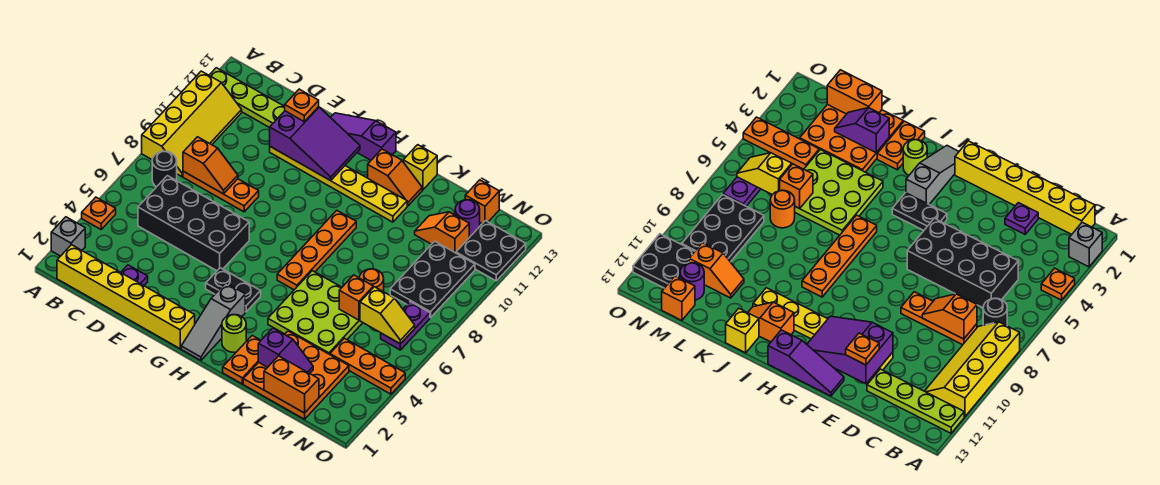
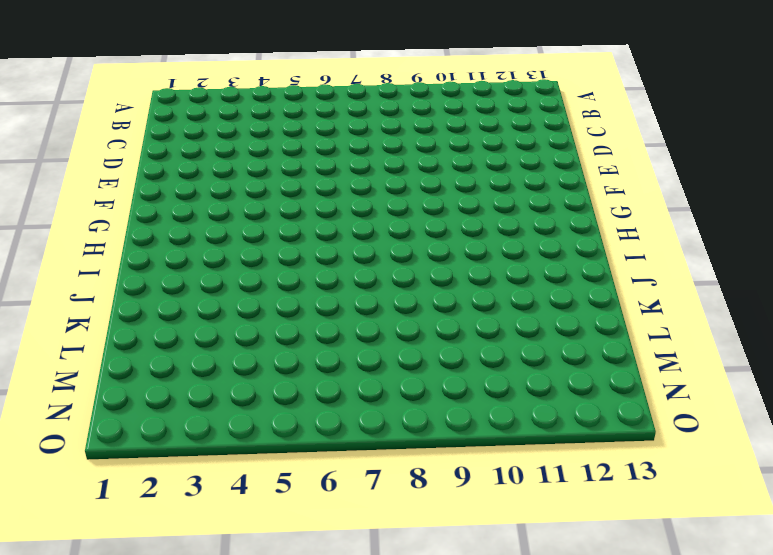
none -> grey brick A2 level 1
none -> orange plate A4 level 1
none -> yellow slope A8:B11 level 1 top A
none -> lime plate A12:D12 level 1

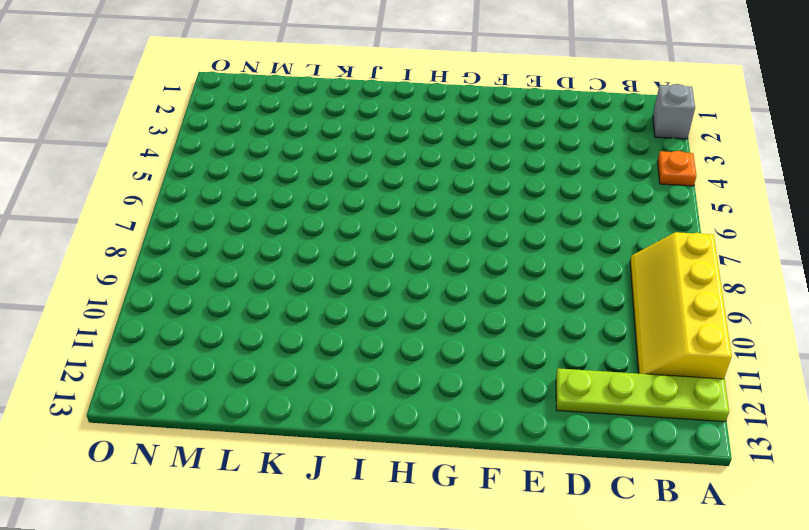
none -> yellow brick B1:G1 level 1
none -> black round brick B7 level 1
none -> black brick C5:F6 level 1
none -> orange plate C8:E8 level 1

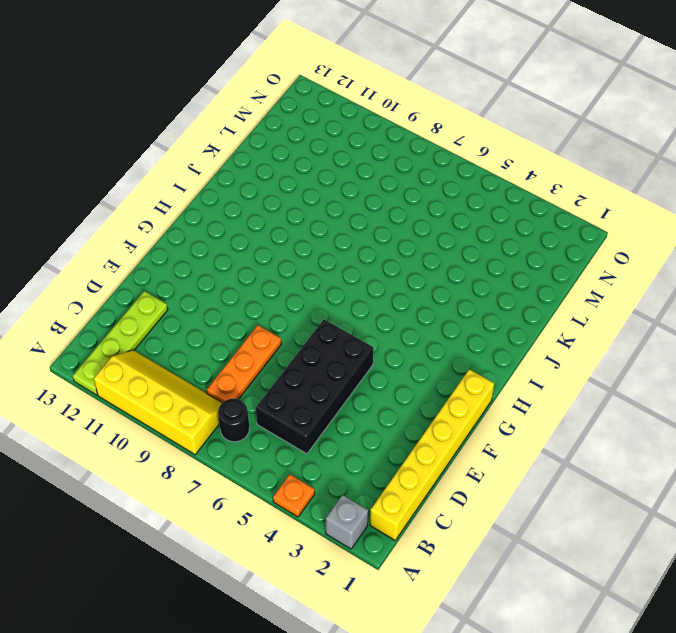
none -> purple plate D2 level 1
none -> yellow plate E11:J11 level 1
none -> purple slope F13:H13 level 1 top H
none -> black plate G4:H4 level 1

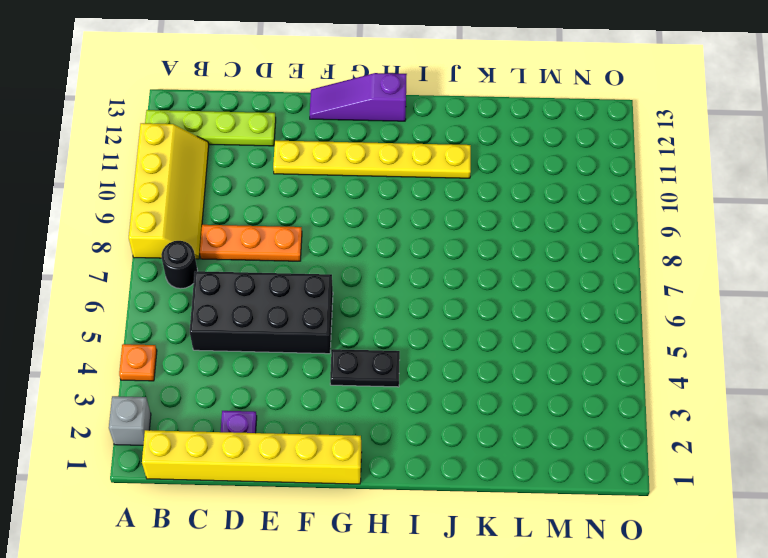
none -> grey slope H1:H3 level 1 top 3
none -> lime round brick I2 level 1
none -> orange plate I6:I9 level 1
none -> orange slope I12:J12 level 1 top I

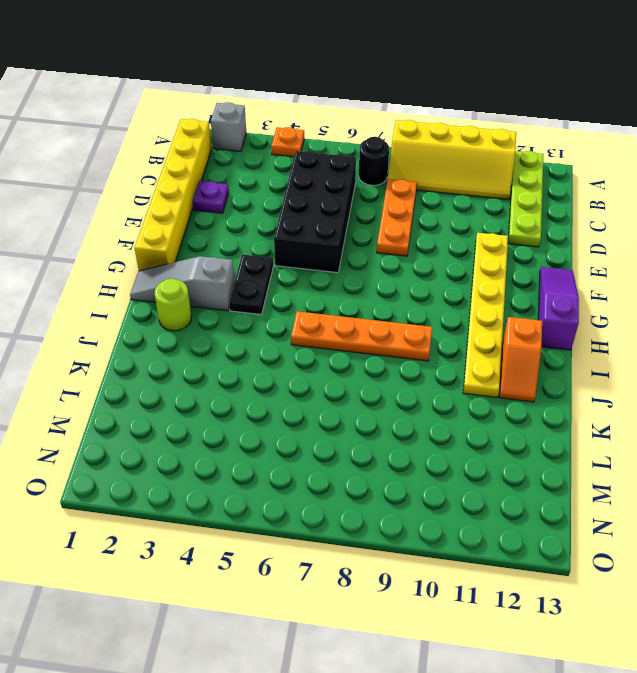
none -> orange plate J1:J2 level 1
none -> lime plate J4:L6 level 1
none -> yellow brick J13 level 1
none -> orange plate K1:M3 level 1

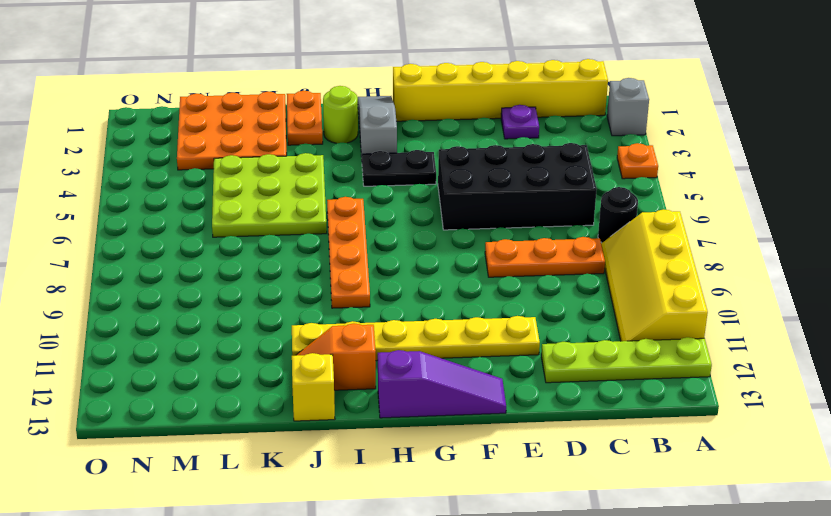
none -> orange round brick L7 level 1
none -> orange slope L11:M11 level 1 top M
none -> orange plate M4:O4 level 1
none -> black plate M8:N10 level 1

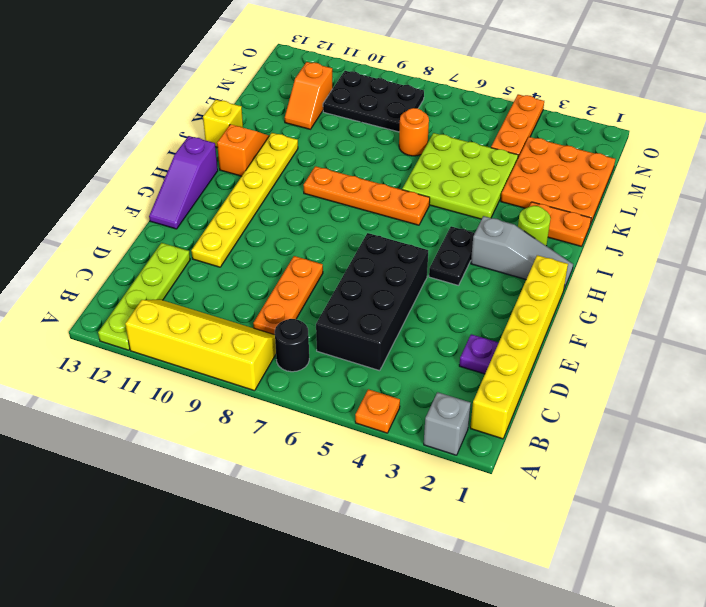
none -> purple round brick M12 level 1
none -> orange brick M13 level 1
none -> purple plate N6:N7 level 1
none -> black plate N11:O12 level 1

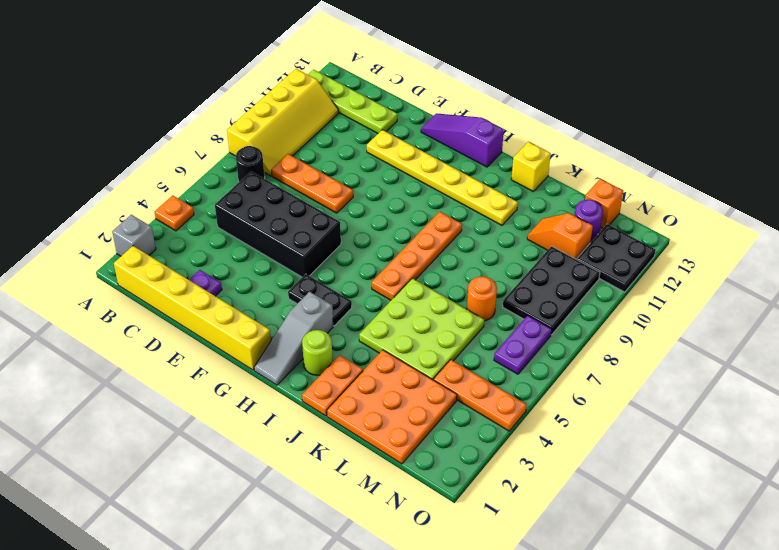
none -> orange slope I12:J12 level 1 top I
none -> orange slope C8:D8 level 2 top C
none -> purple slope E11:G12 level 2 top E
none -> purple slope K2:L2 level 2 top K

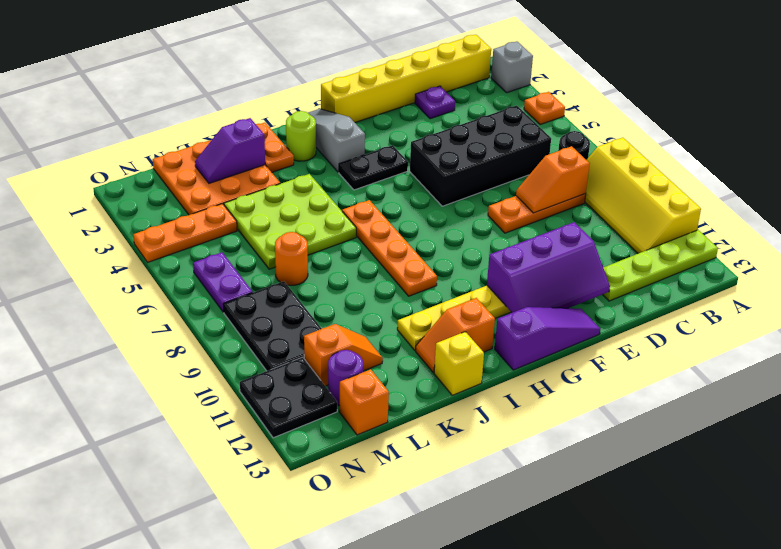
purple slope E11:G12 level 2 top 11 -> purple slope E11:G12 level 2 top E
none -> orange brick L1:M1 level 2
none -> orange brick L6 level 2
none -> yellow slope M6:N6 level 2 top M
none -> orange plate E12 level 3

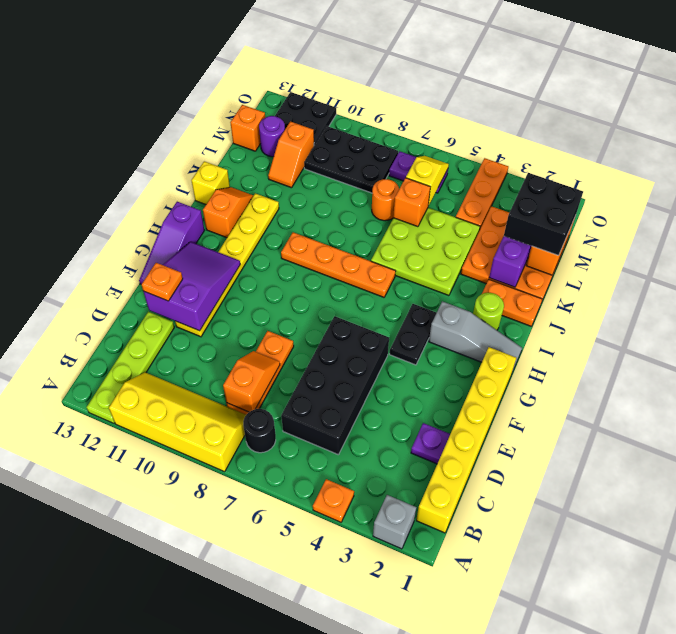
black brick L1:M2 level 3 -> none

